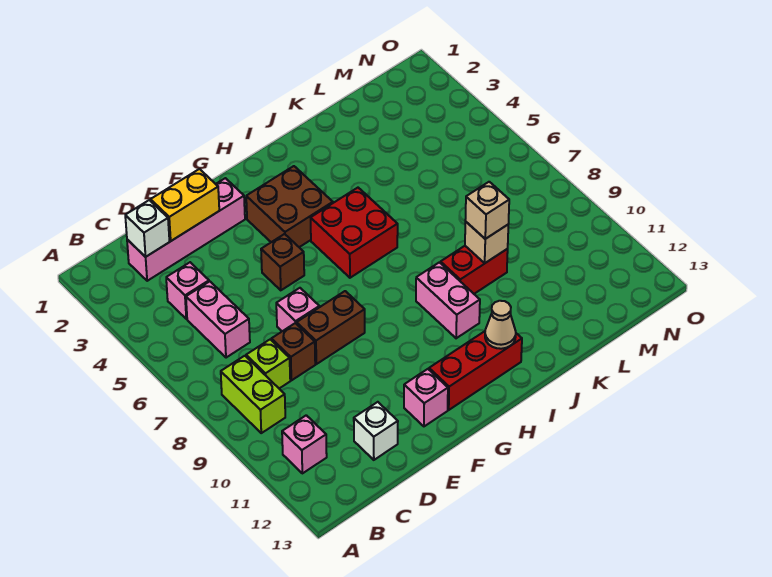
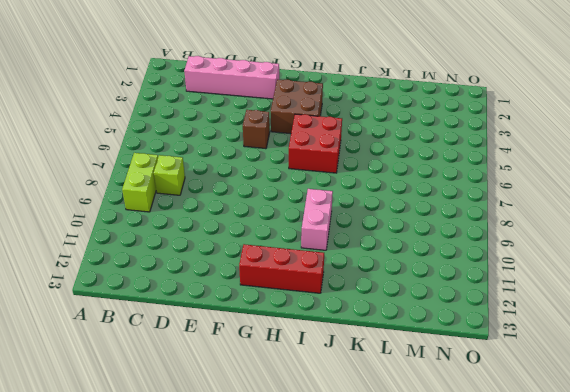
none -> pink brick B11 level 1
none -> pink brick C4 level 1
none -> pink brick C5:C6 level 1

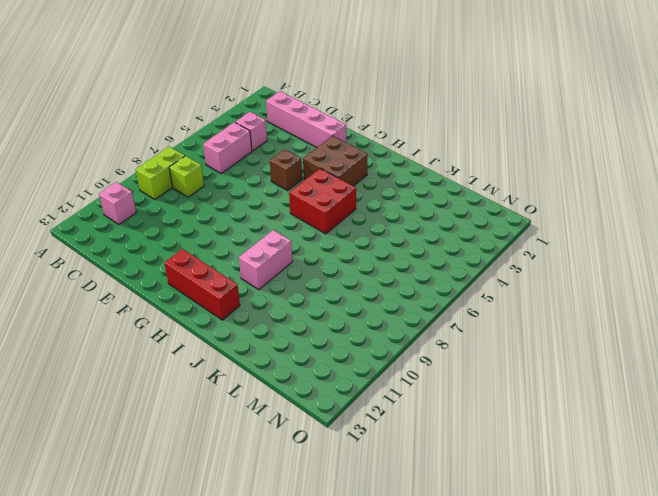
none -> brown brick D8 level 1
none -> white brick D12 level 1
none -> pink brick E7 level 1

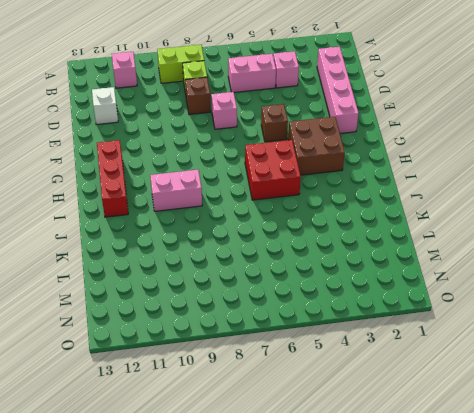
none -> brown brick E8:F8 level 1
none -> pink brick F12 level 1
none -> red brick J9:K9 level 1

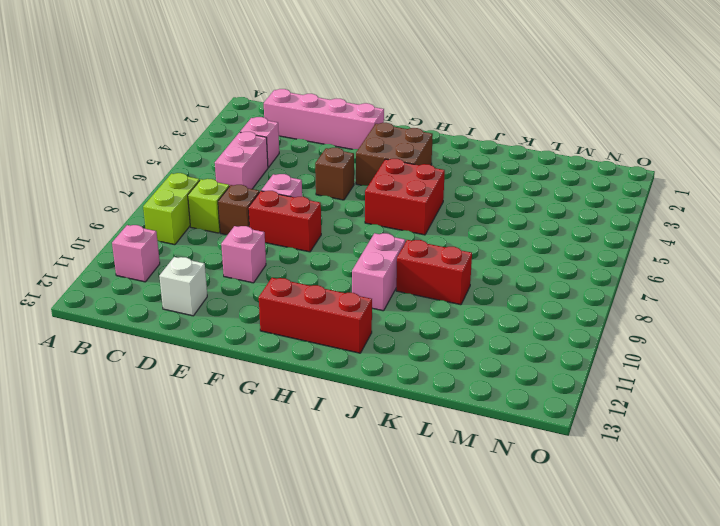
red brick E8:F8 level 1 -> brown brick E8:F8 level 1
pink brick E10 level 1 -> pink brick F12 level 1
none -> white brick C2 level 2
none -> yellow brick D2:E2 level 2
none -> tan cone I12 level 2

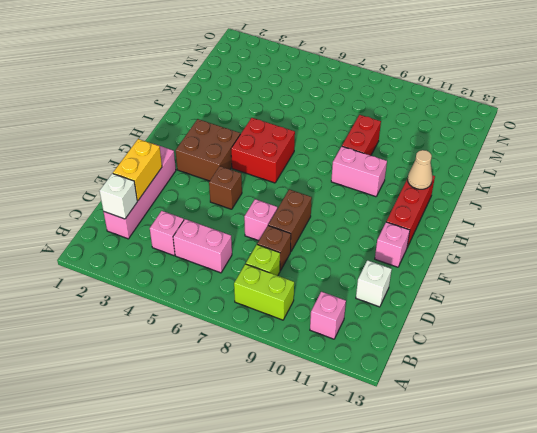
none -> tan brick K9 level 2
none -> tan brick K9 level 3

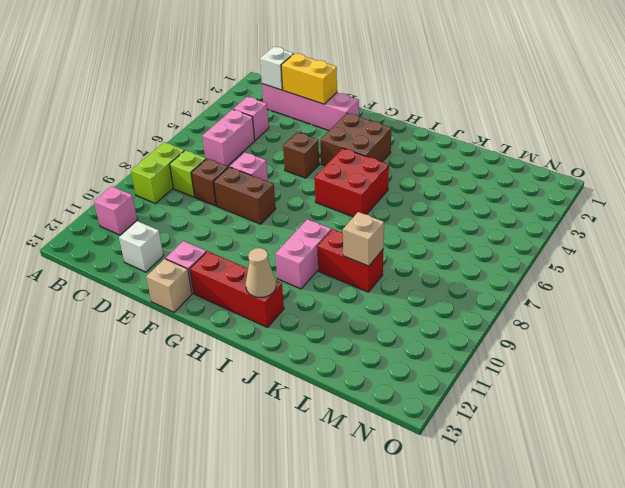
tan brick F13 level 1 -> tan brick K9 level 3

